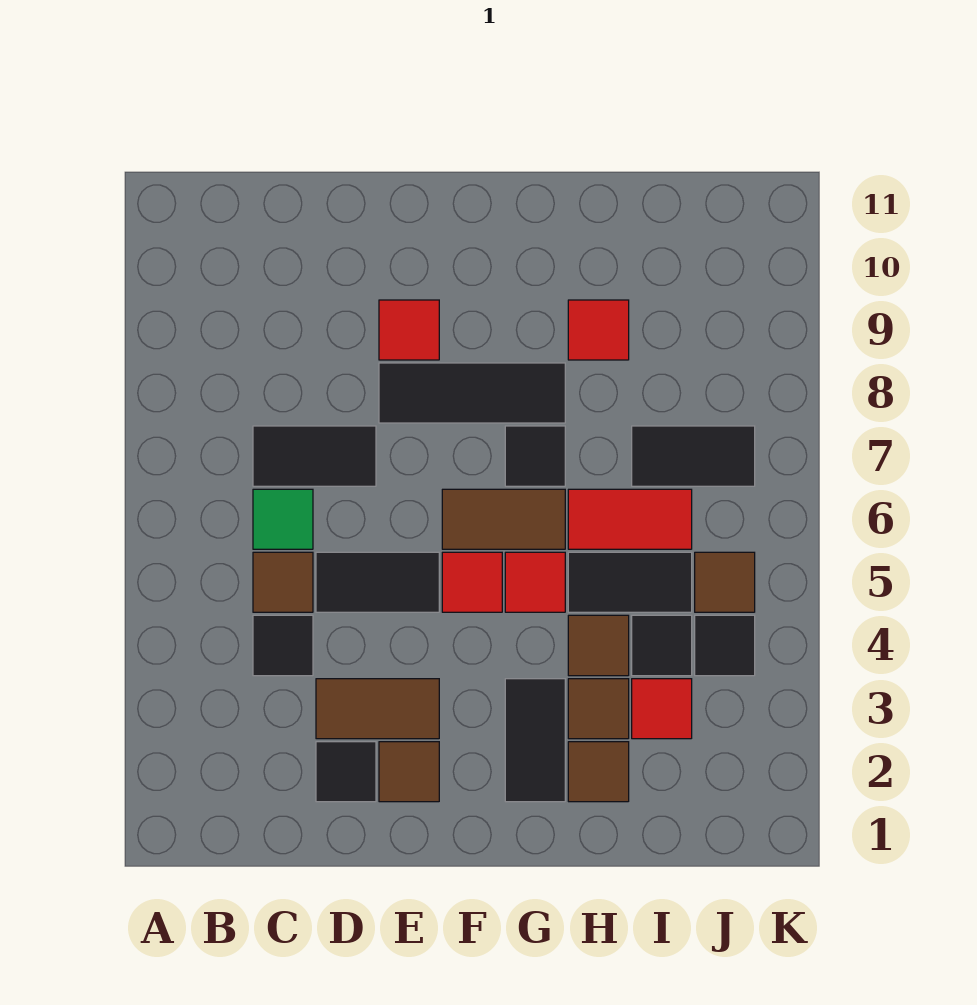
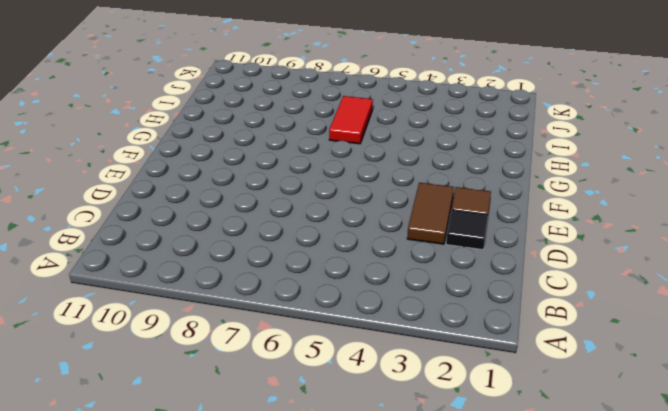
none -> black tile C4 level 1
none -> brown tile C5 level 1
none -> green tile C6 level 1

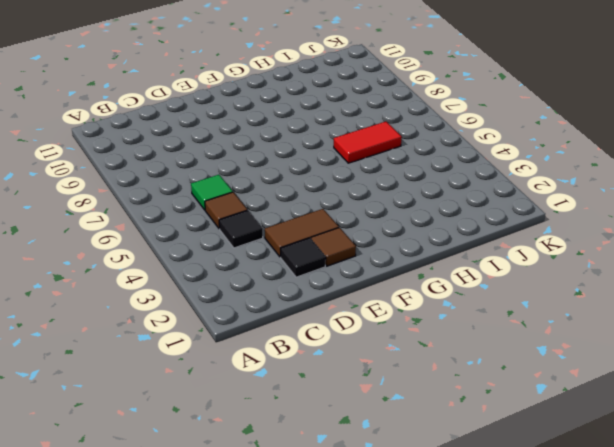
none -> black tile C7:D7 level 1
none -> black tile D5:E5 level 1
none -> black tile E8:G8 level 1

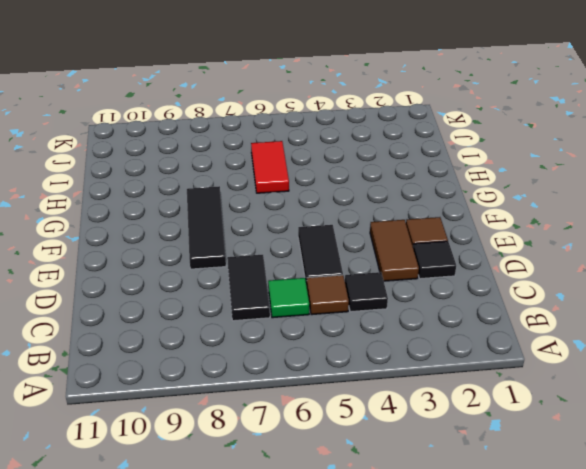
none -> red tile E9 level 1
none -> red tile F5 level 1
none -> brown tile F6:G6 level 1

